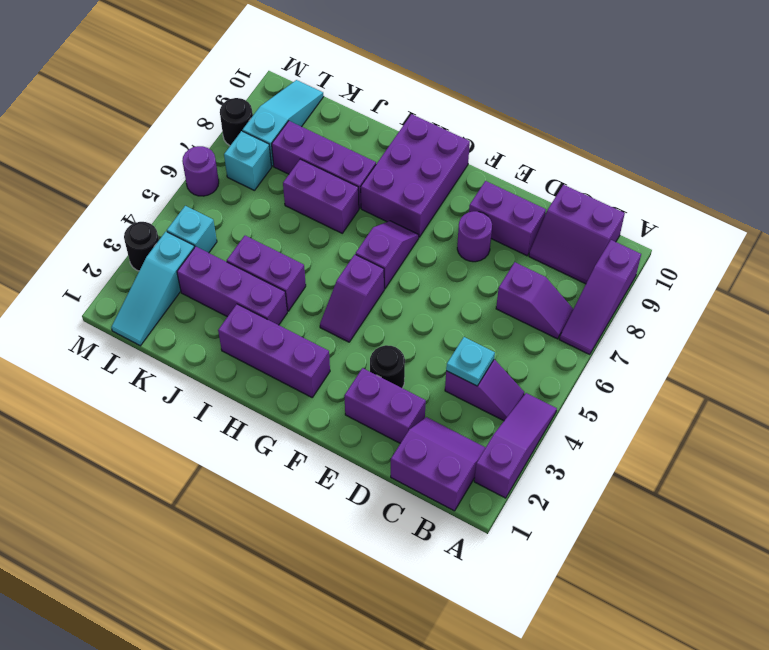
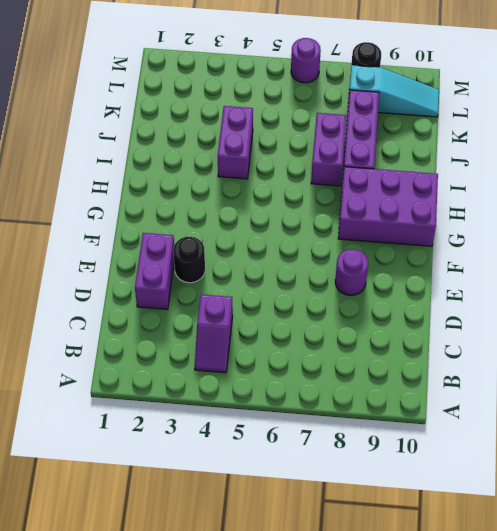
none -> purple slope A2:A4 level 1 top 2
none -> purple slope A7:A9 level 1 top 9
none -> purple slope B1:C2 level 1 top 1

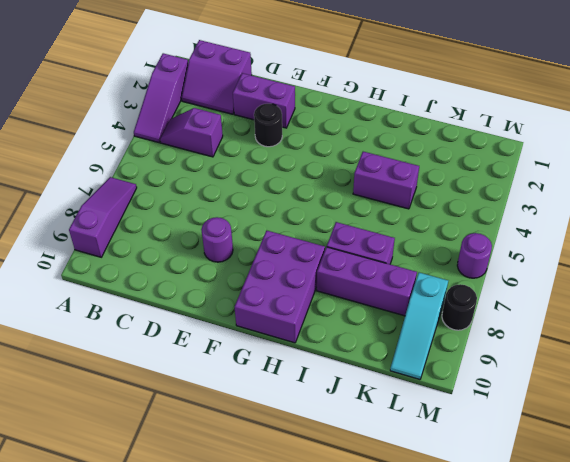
none -> purple slope B7:C7 level 1 top C
none -> purple slope B9:C10 level 1 top 10
none -> purple brick D9:E9 level 1

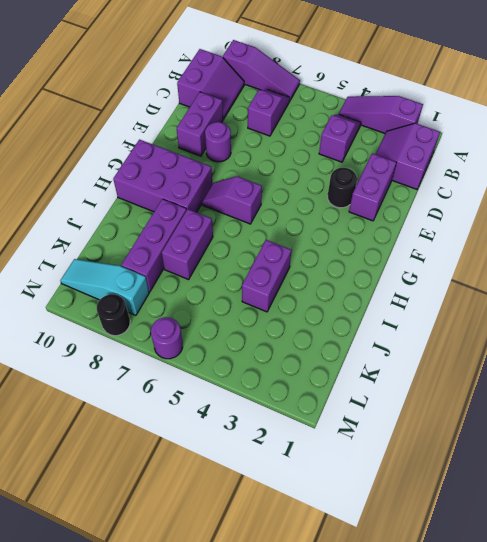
none -> purple brick G2:I2 level 1
none -> purple slope G4:G5 level 1 top 5
none -> purple brick I3:K3 level 1

